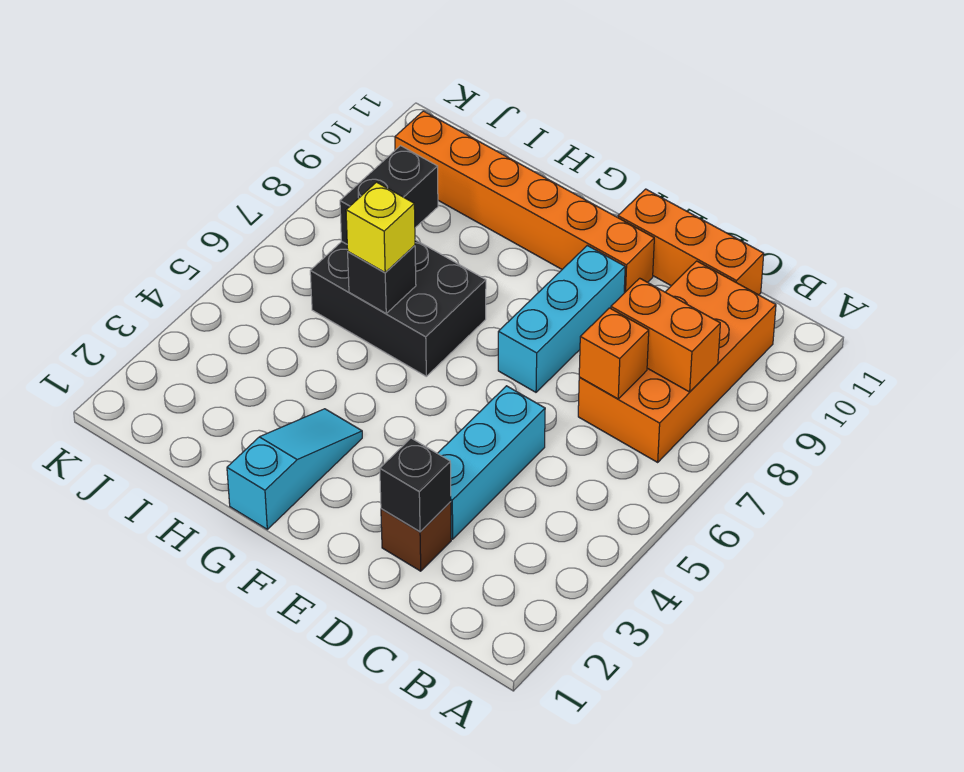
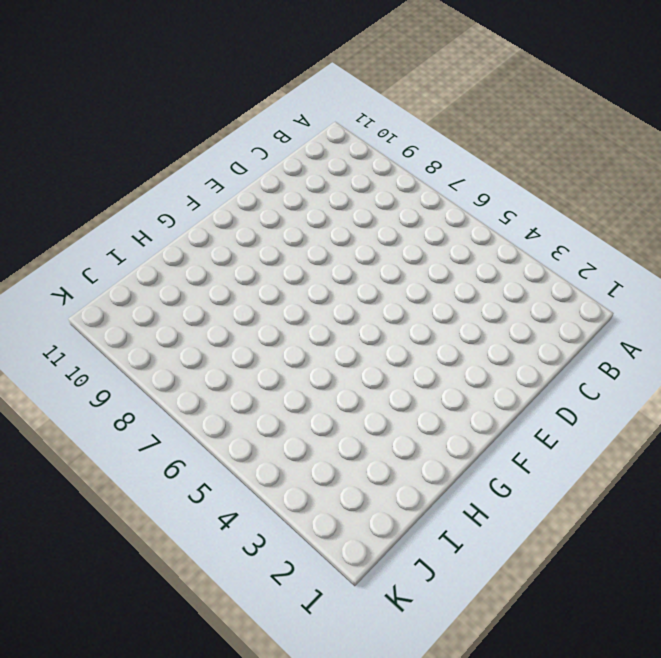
none -> orange brick B7:C10 level 1
none -> orange brick C11:E11 level 1
none -> brown brick D2 level 1

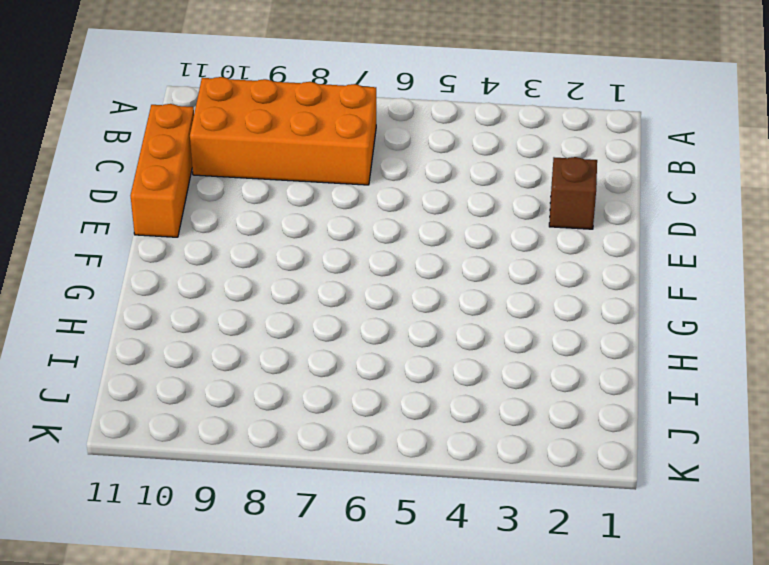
none -> cyan brick D3:D5 level 1
none -> cyan brick E7:E9 level 1
none -> orange brick E10:J10 level 1

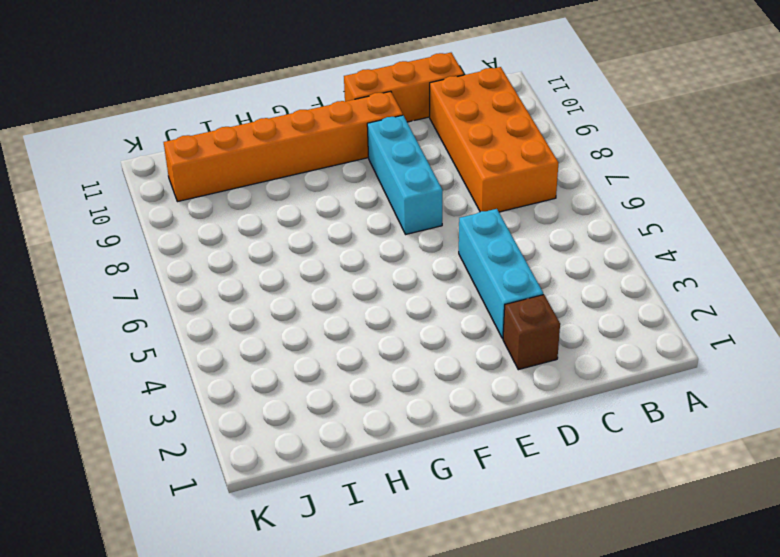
none -> cyan slope G1:G3 level 1 top 1
none -> black brick G6:I7 level 1
none -> orange brick B8:C8 level 2

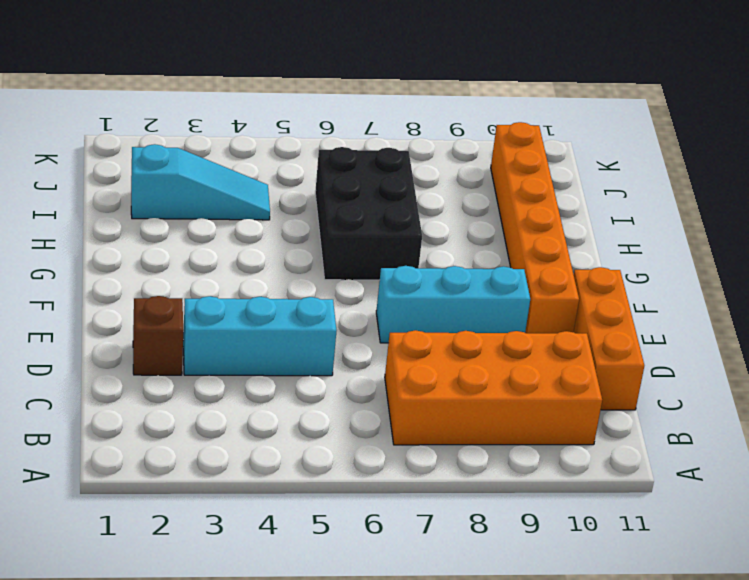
cyan slope I2:I4 level 1 top 2 -> cyan slope G1:G3 level 1 top 1
none -> orange brick B8:C8 level 2
none -> orange brick C7 level 2
none -> black brick D2 level 2

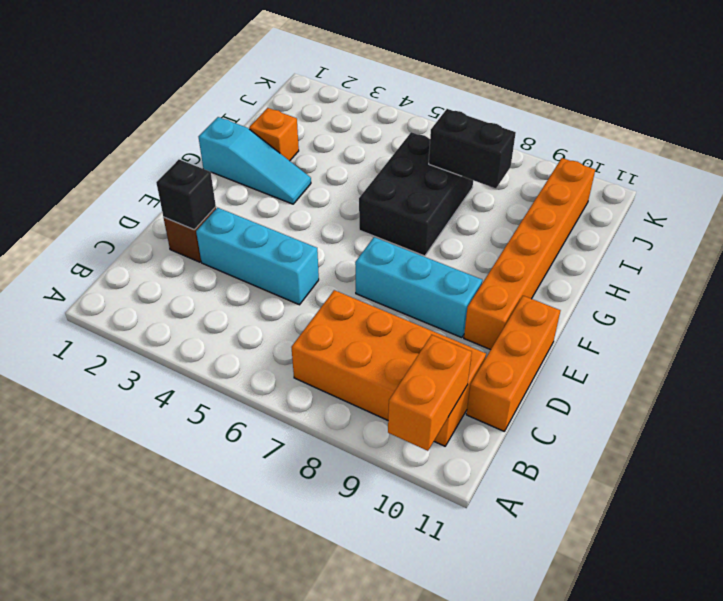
orange brick A10:B10 level 2 -> orange brick B8:C8 level 2
orange brick H2 level 1 -> orange brick C7 level 2
none -> black brick H6 level 2
none -> yellow brick H6 level 3

